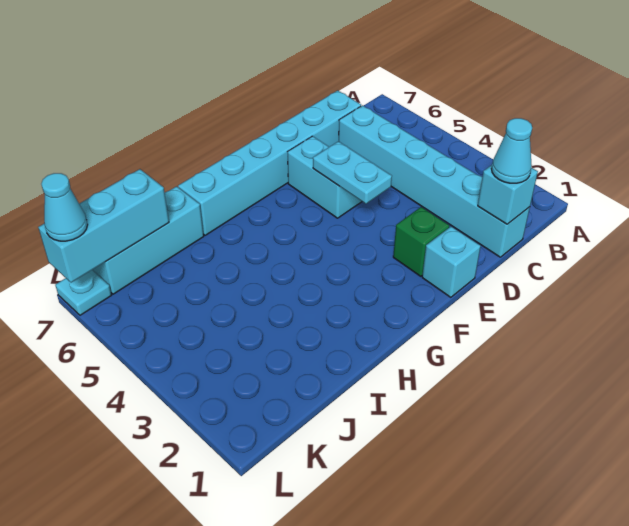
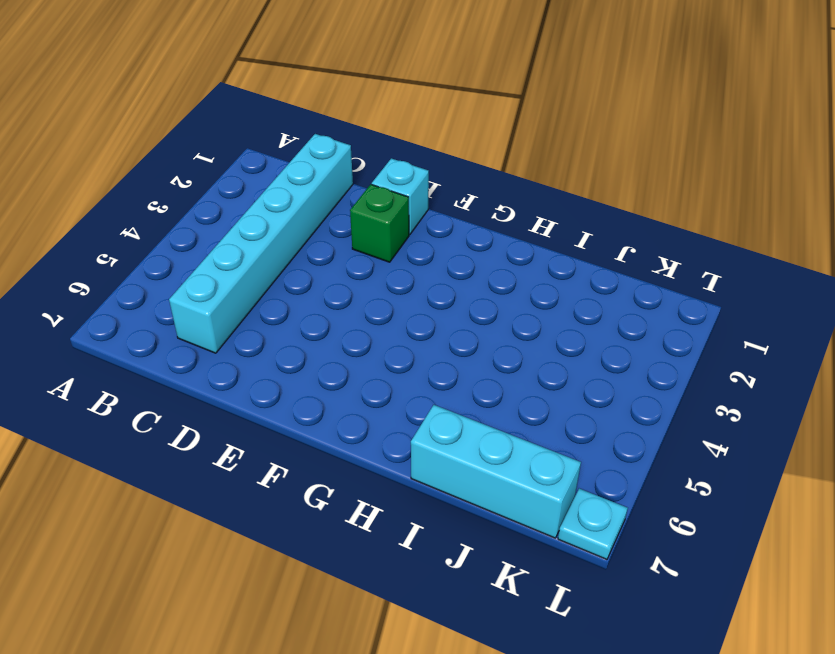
none -> cyan brick C7:H7 level 1
none -> cyan brick E5:E6 level 1
none -> cyan brick C1 level 2

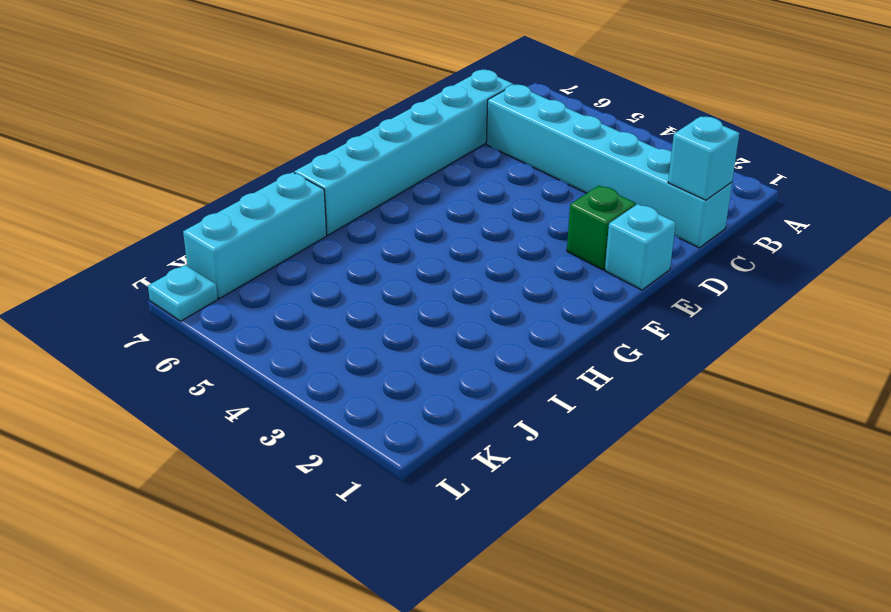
none -> cyan brick E5:E6 level 1
none -> cyan plate E4:E5 level 2
none -> cyan brick J7:L7 level 2

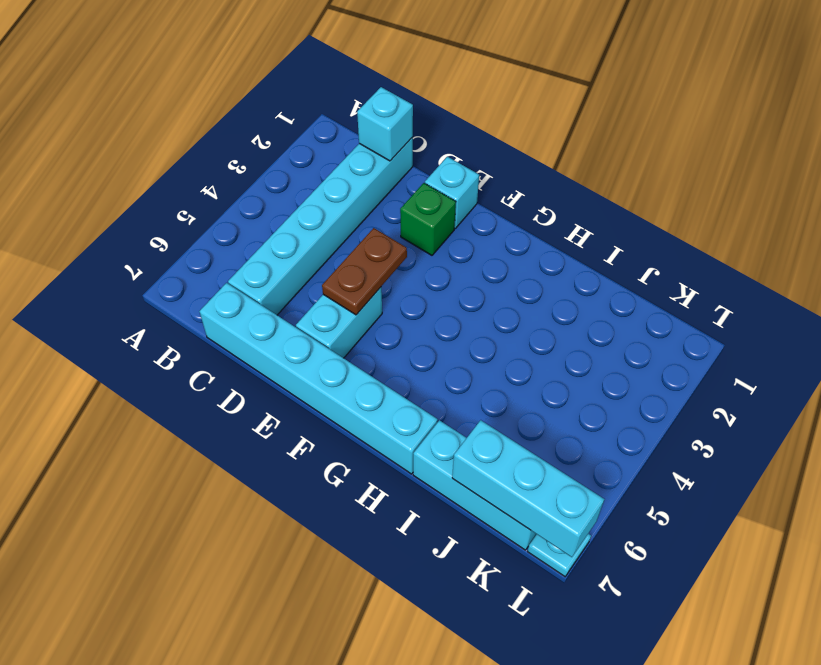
brown plate E4:E5 level 2 -> cyan plate E4:E5 level 2
none -> cyan cone C1 level 3
none -> cyan cone L7 level 3

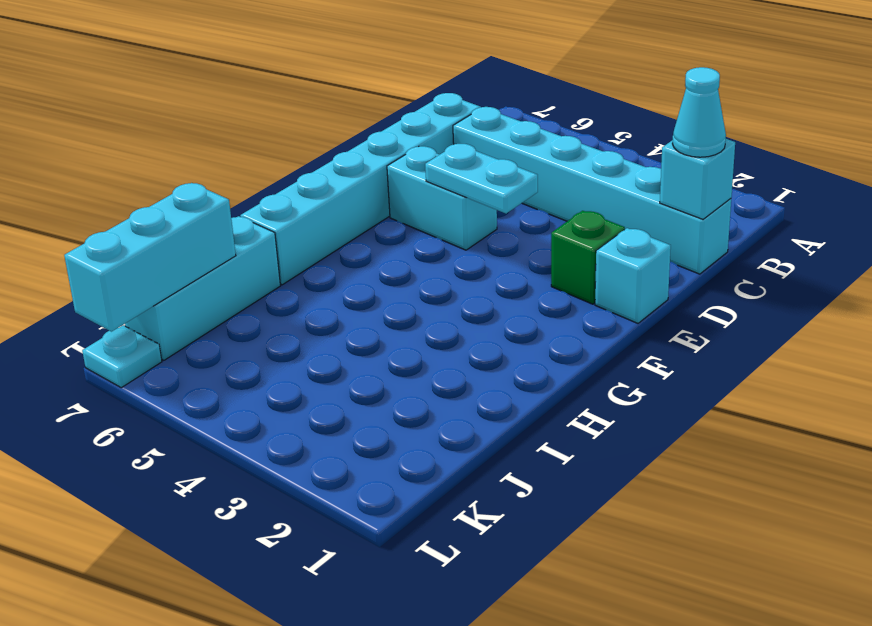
none -> cyan cone L7 level 3

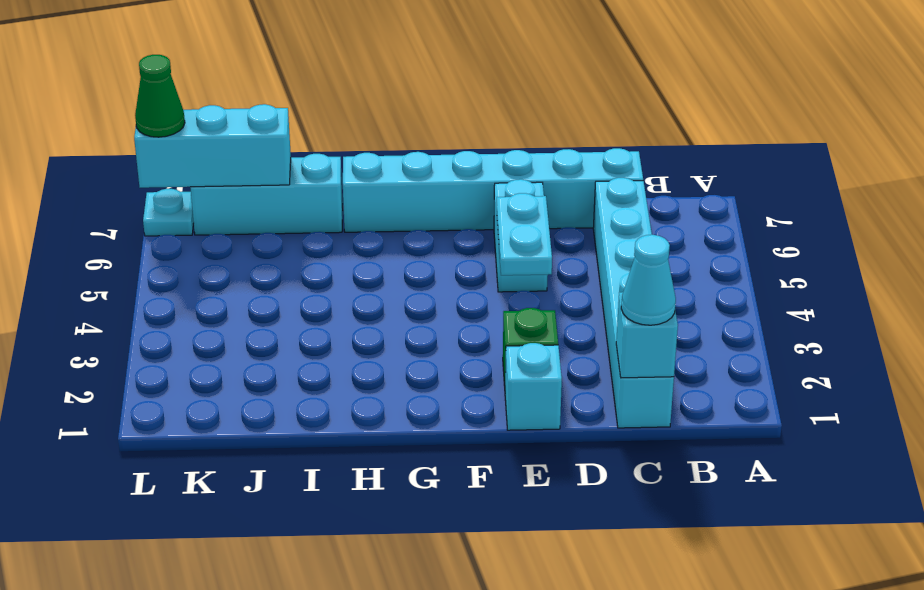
green cone L7 level 3 -> cyan cone L7 level 3

